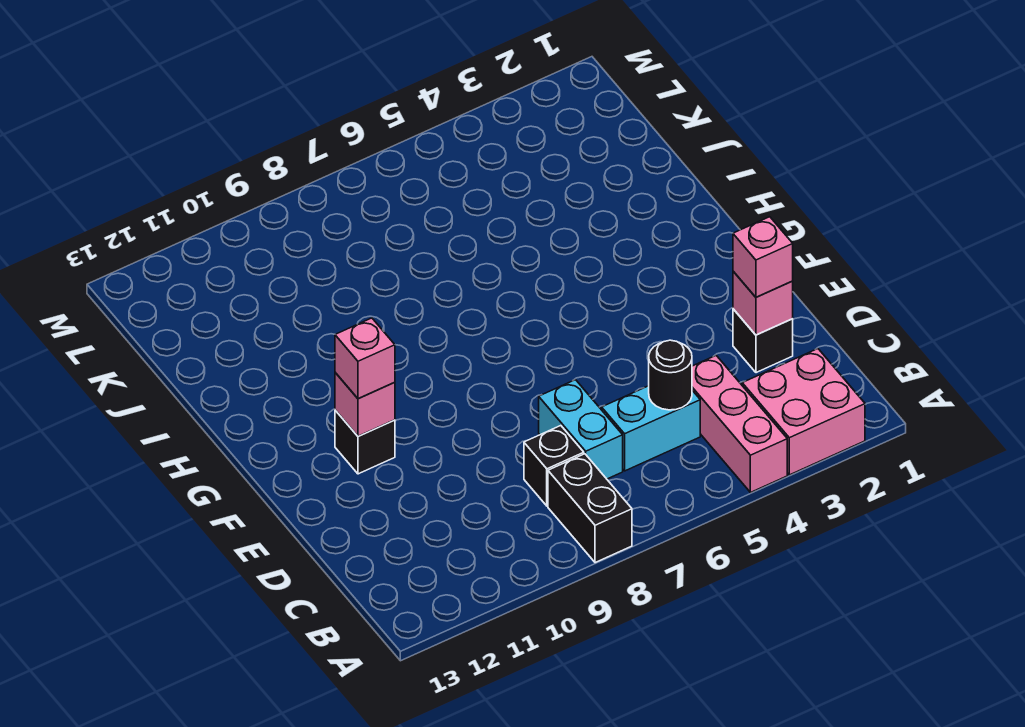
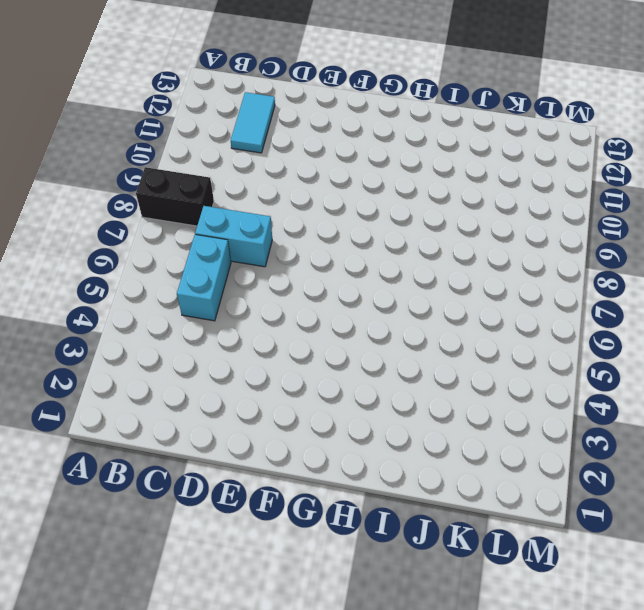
cyan tile C11:C12 level 1 -> none
none -> pink brick A2:B3 level 1
none -> pink brick A4:C4 level 1
none -> black brick C8 level 1

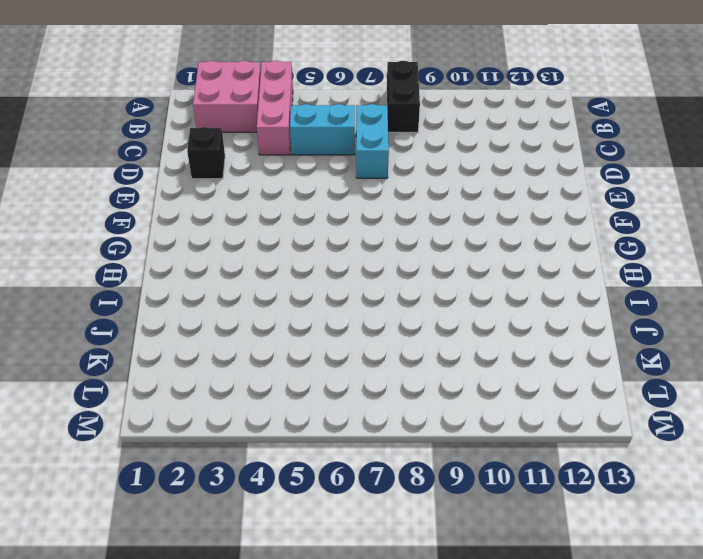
none -> black brick C8 level 1
none -> black brick F11 level 1
none -> black round brick C5 level 2

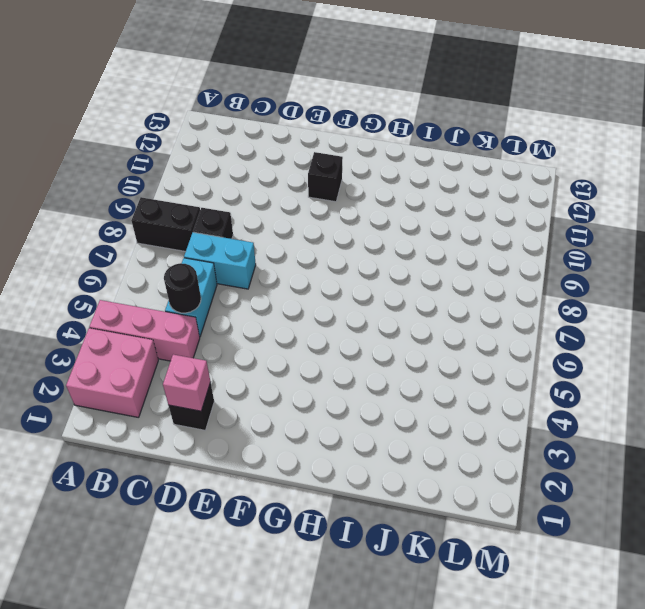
none -> pink brick F11 level 2
none -> pink brick D2 level 3
none -> pink brick F11 level 3

